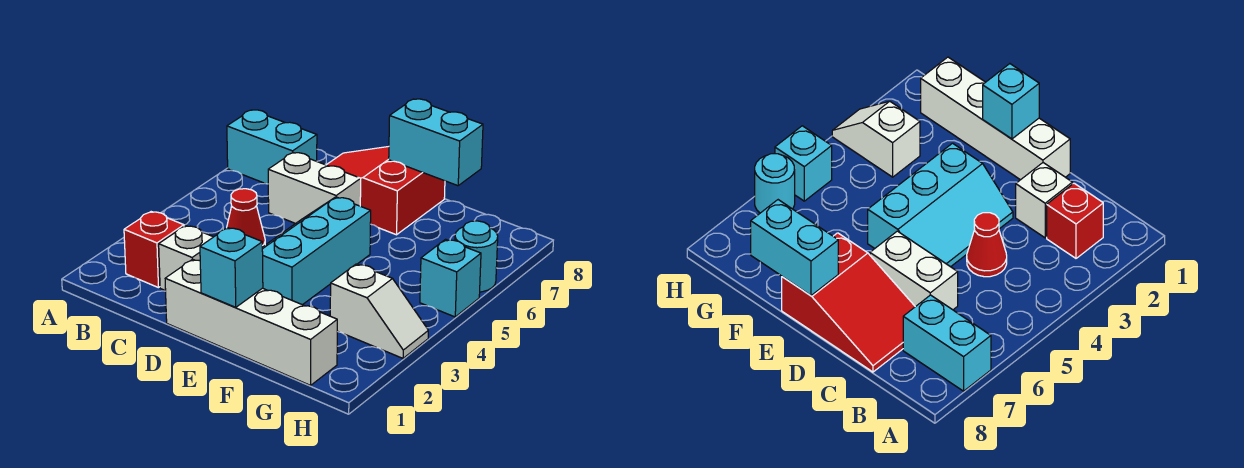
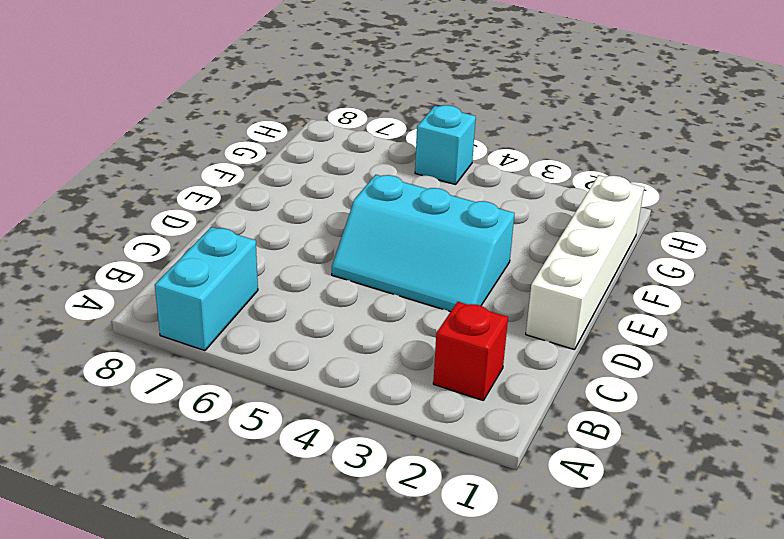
none -> white brick C2 level 1
none -> red cone C4 level 1
none -> white brick C6:D6 level 1

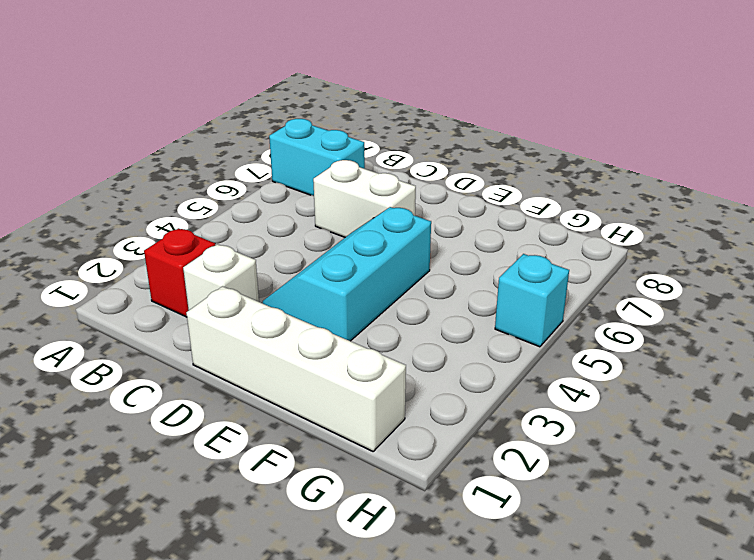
none -> red cone C4 level 1
none -> red slope C7:E8 level 1 top E
none -> white slope G3:H3 level 1 top G

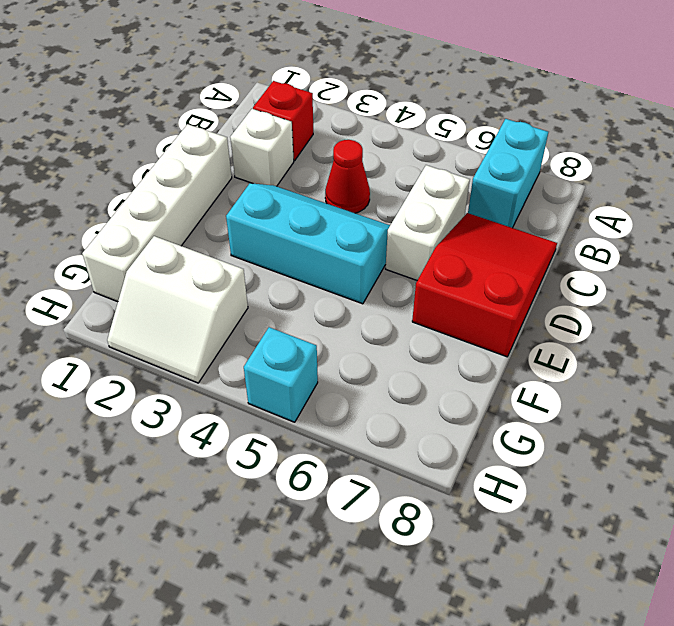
white slope G2:H3 level 1 top G -> white slope G3:H3 level 1 top G
none -> cyan round brick H6 level 1
none -> cyan brick E1 level 2
none -> cyan brick E8:F8 level 2

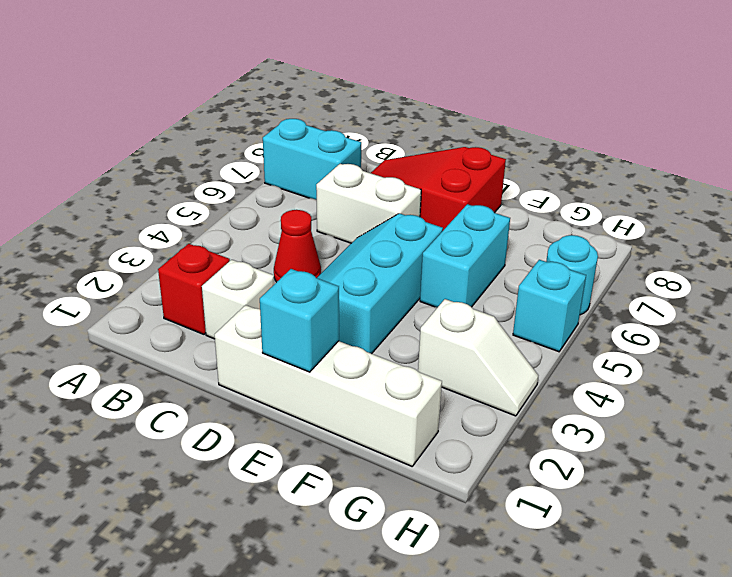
cyan brick F5:F6 level 1 -> cyan brick E8:F8 level 2

